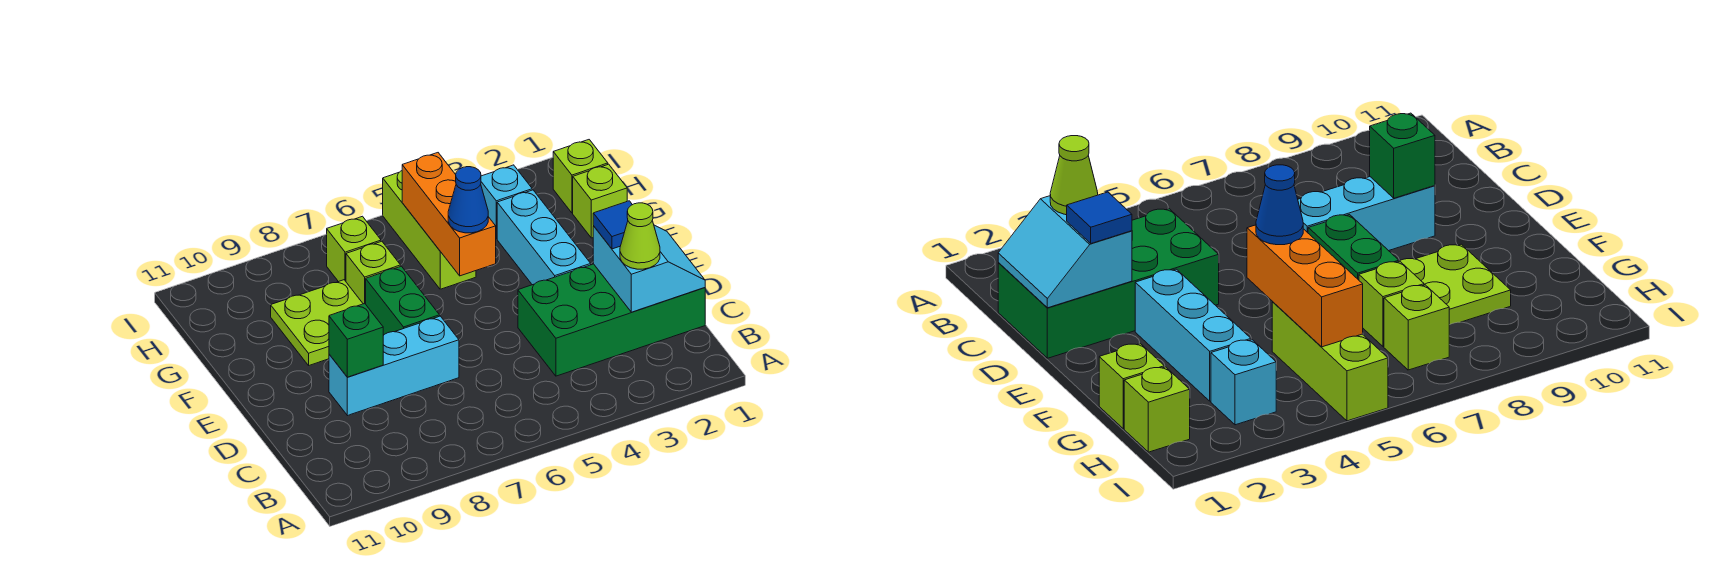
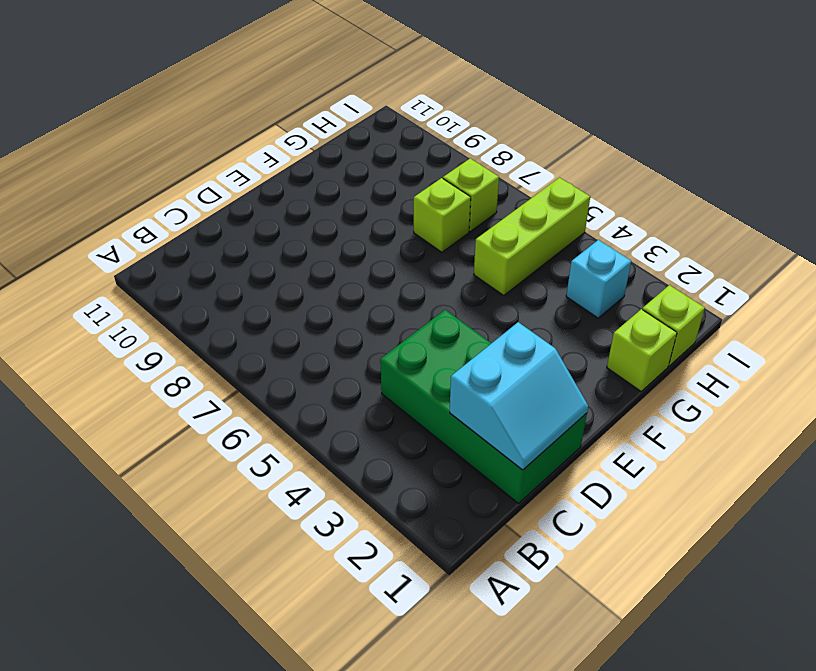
none -> cyan brick D7:D9 level 1
none -> cyan brick E3:G3 level 1
none -> green brick E7:F7 level 1

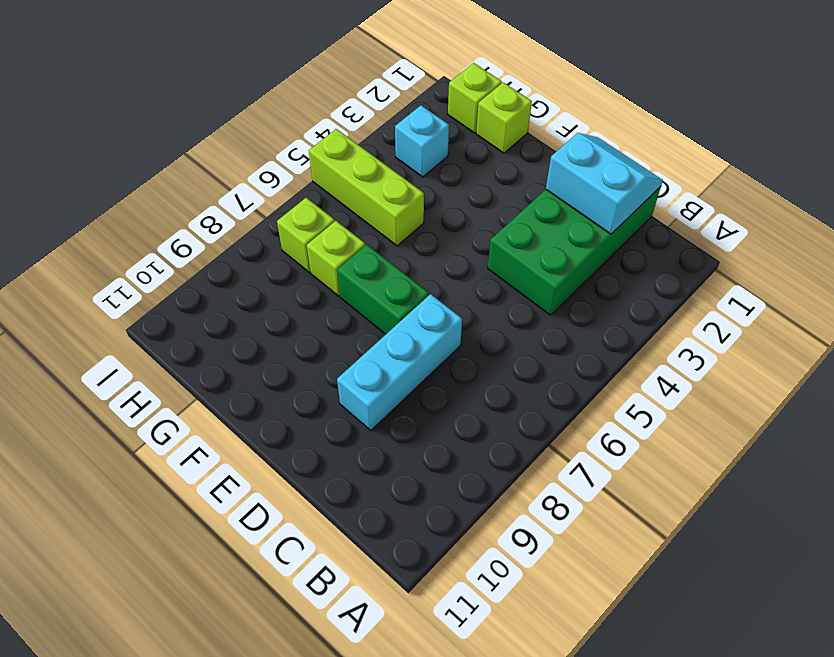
none -> cyan brick E3:G3 level 1
none -> lime plate F8:G9 level 1
none -> green brick D9 level 2

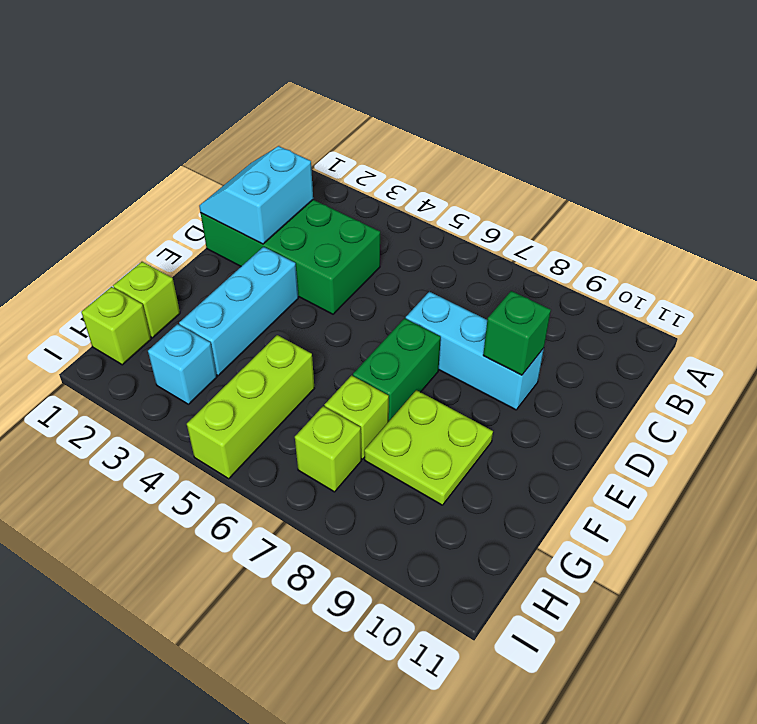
none -> orange brick F5:H5 level 2
none -> lime cone C2 level 3
none -> blue tile D2 level 3

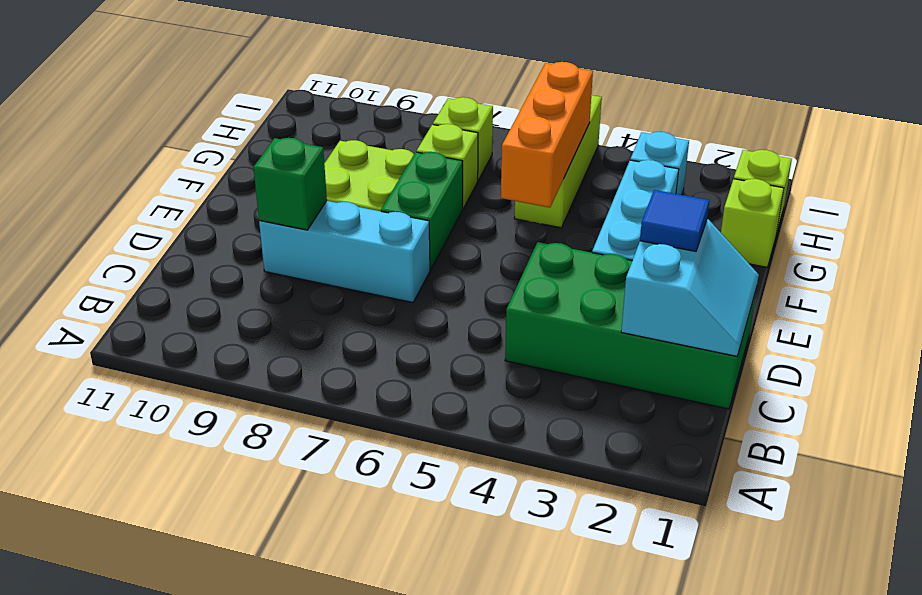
none -> lime cone C2 level 3
none -> blue cone F5 level 3

